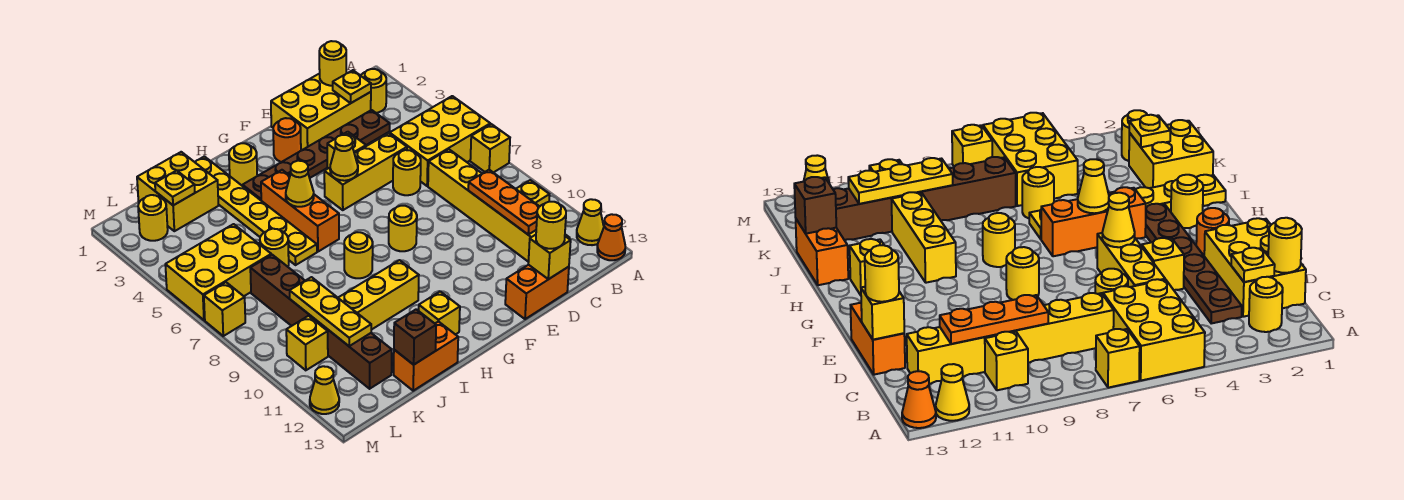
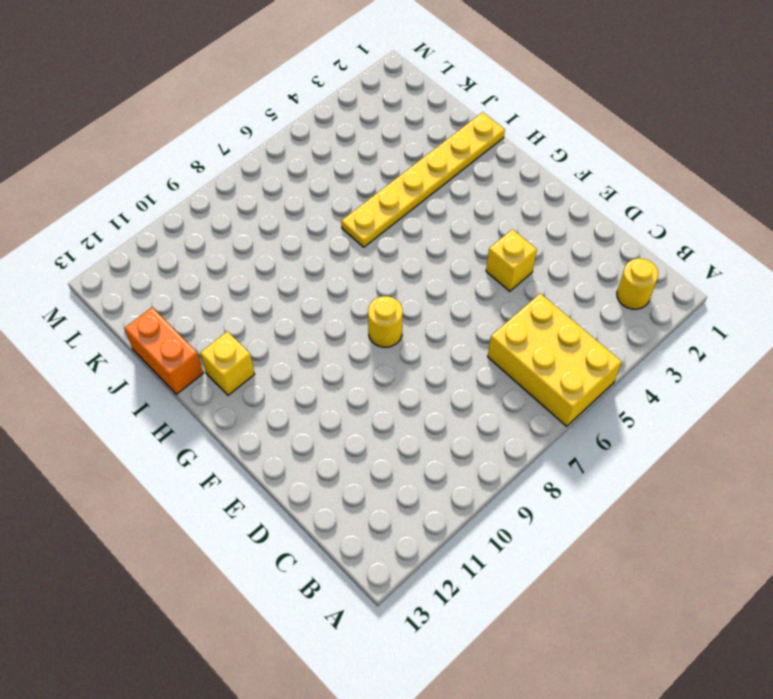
none -> yellow brick A7 level 1
none -> yellow cone A12 level 1
none -> orange cone A13 level 1
none -> yellow brick B10 level 1

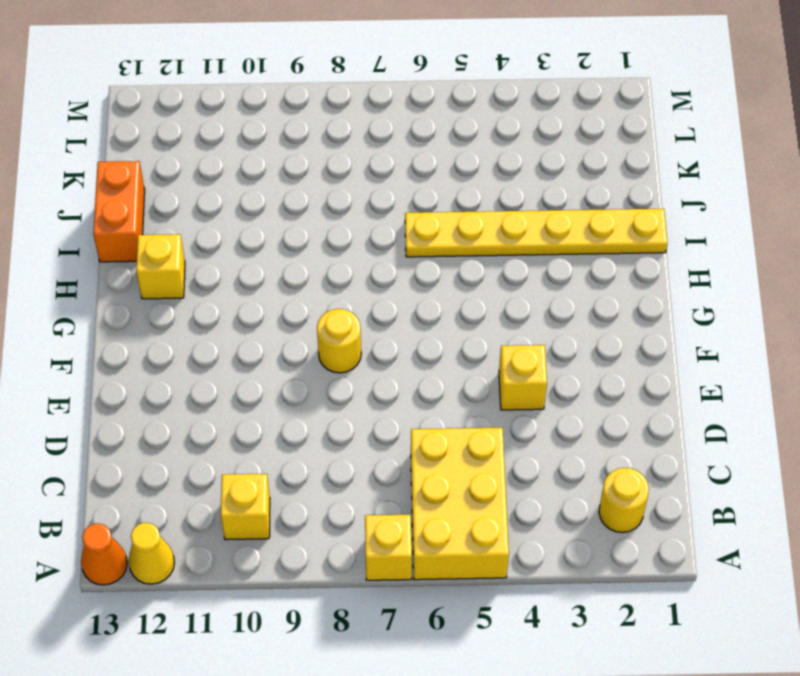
none -> yellow brick C1:E2 level 1
none -> brown plate C3:H3 level 1
none -> yellow brick C7:C12 level 1
none -> yellow brick D5:F5 level 1

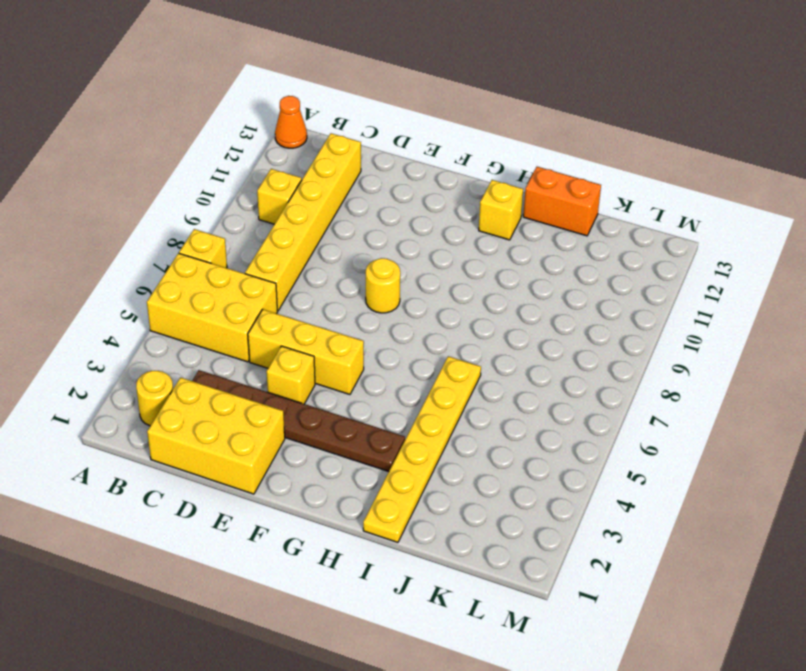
none -> yellow cone A12 level 1
none -> yellow round brick D6 level 1
none -> orange brick D13:E13 level 1
none -> orange round brick F2 level 1

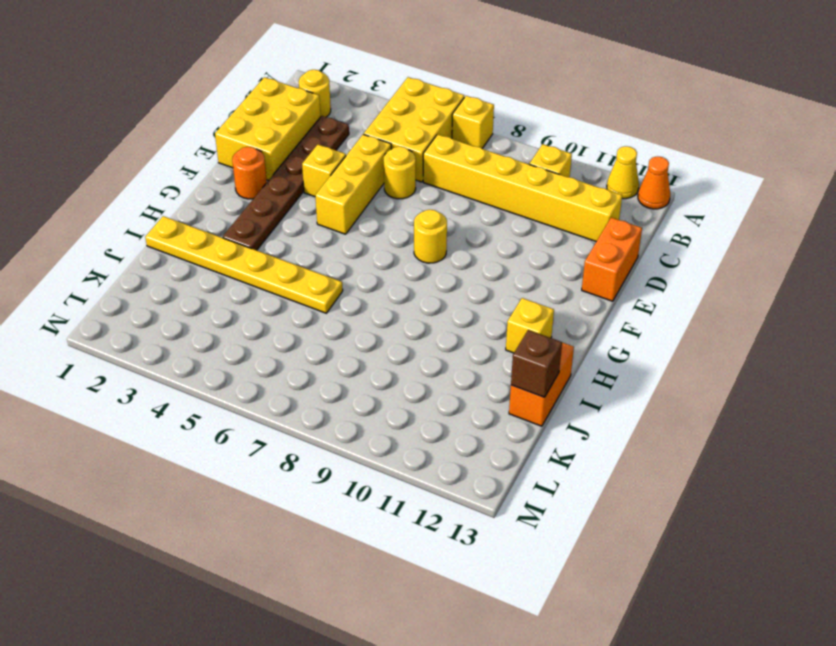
none -> yellow round brick H2 level 1
none -> orange brick H4:H6 level 1
none -> yellow round brick H8 level 1
none -> yellow brick H10:J10 level 1

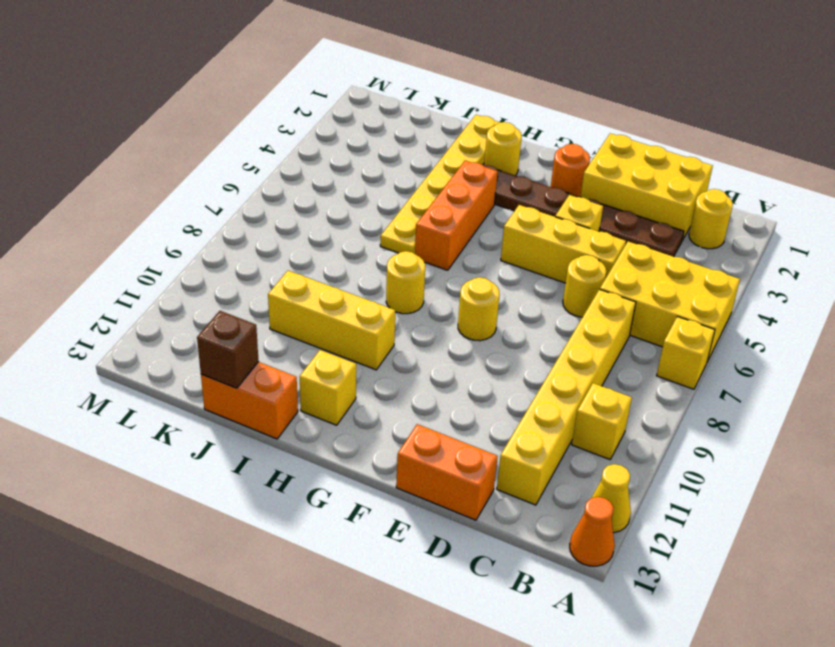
none -> yellow brick J1:K2 level 1
none -> yellow round brick J6 level 1
none -> yellow brick K5:M6 level 1
none -> brown brick K7:K12 level 1

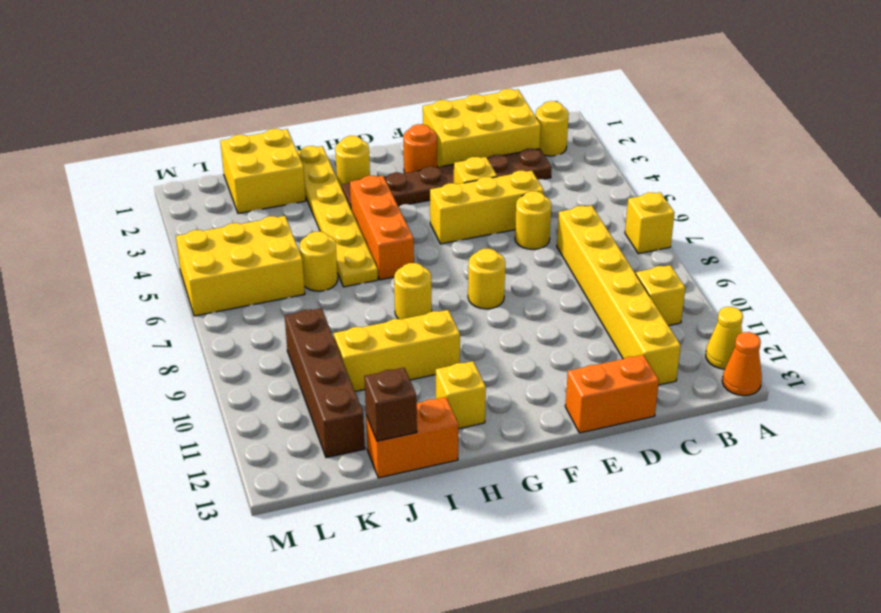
brown brick K9:K12 level 1 -> brown brick K7:K12 level 1
none -> yellow brick A5:C6 level 1
none -> yellow round brick L2 level 1
none -> yellow brick L10 level 1
none -> yellow brick M7 level 1

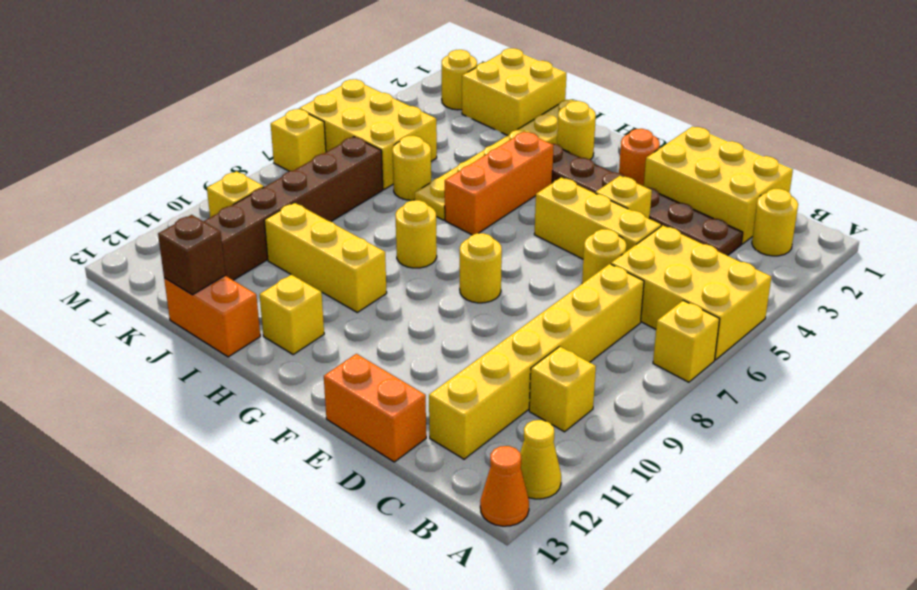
none -> yellow cone M12 level 1
none -> yellow round brick C1 level 2
none -> yellow plate C2 level 2
none -> orange plate C9:C11 level 2

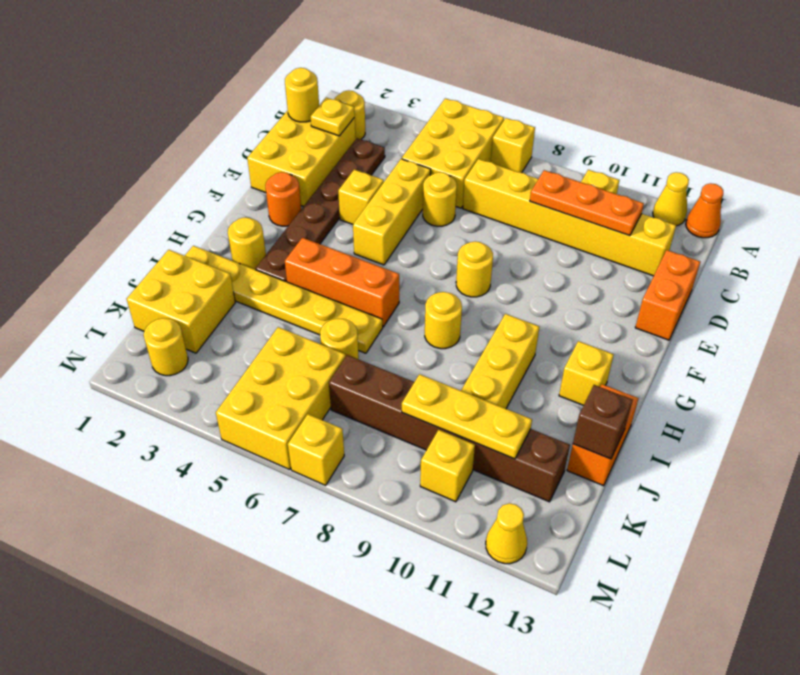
none -> yellow brick D13 level 2
none -> yellow cone F5 level 2
none -> yellow cone H5 level 2
none -> yellow plate K2 level 2

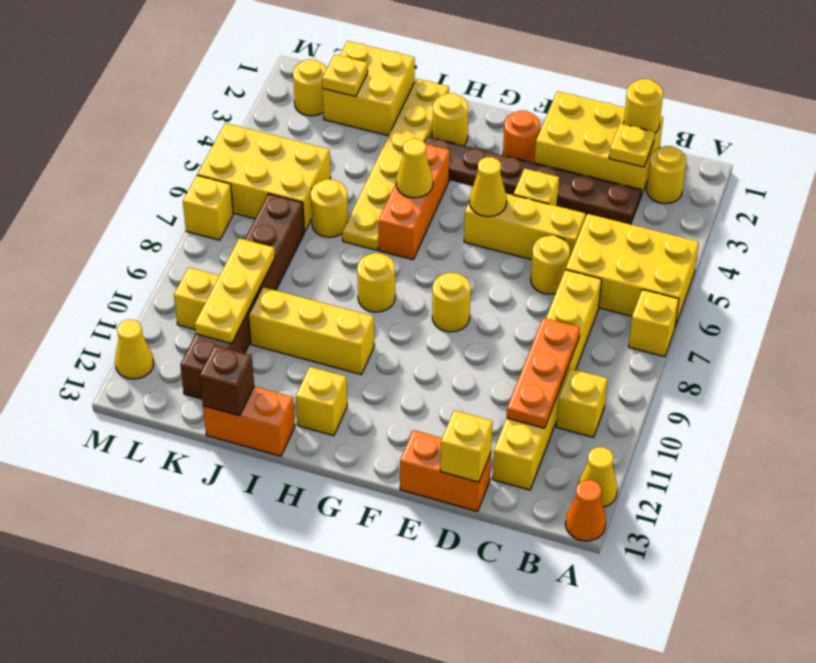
none -> yellow round brick D13 level 3

